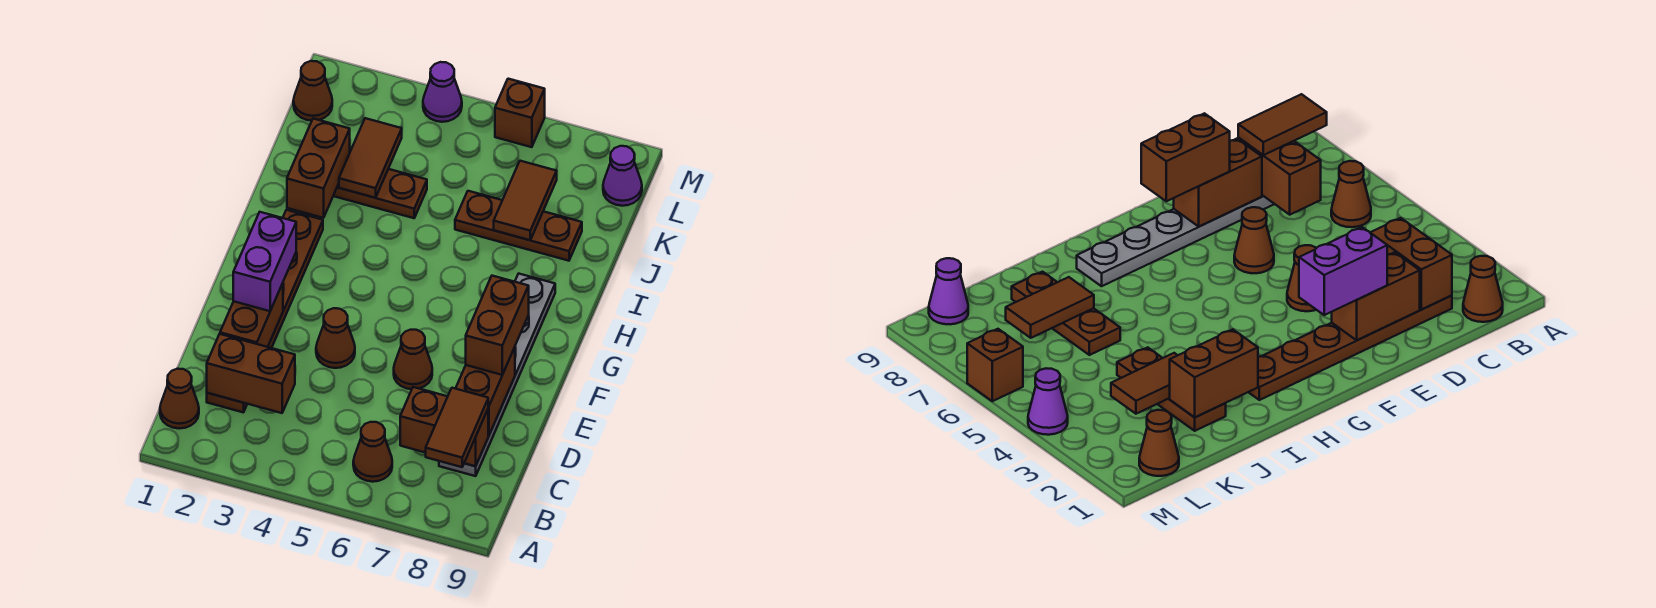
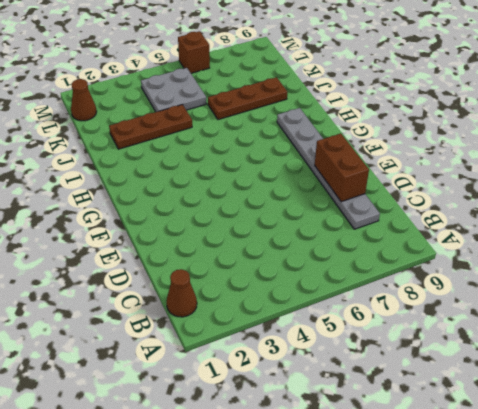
grey plate K4:L5 level 1 -> none
none -> brown cone B6 level 1
none -> brown plate C2:H2 level 1
none -> brown cone E4 level 1

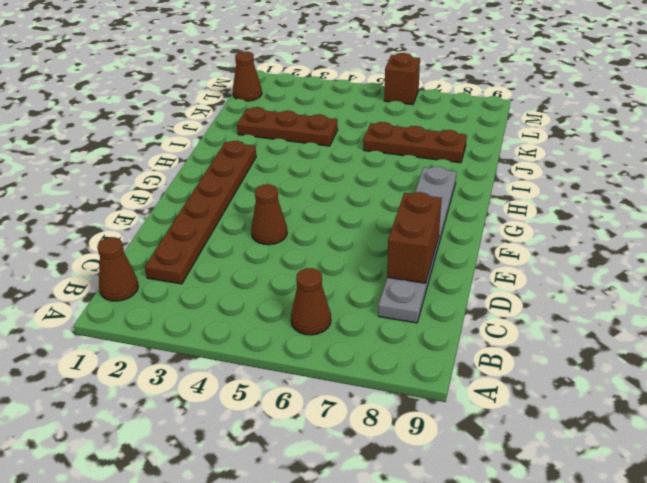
none -> brown cone E6 level 1
none -> purple cone L9 level 1
none -> purple cone M4 level 1

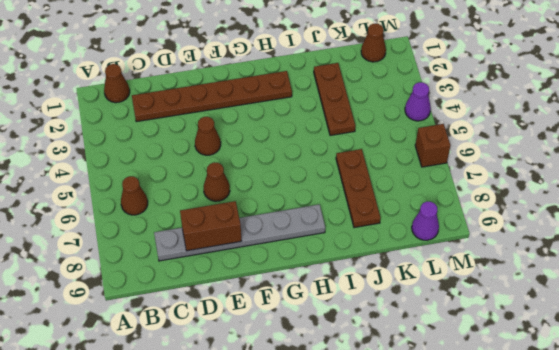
none -> brown brick C2:C3 level 2
none -> brown brick C7:C8 level 2
none -> brown brick D2:E2 level 2

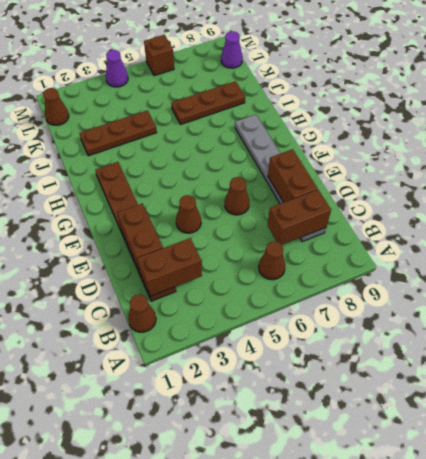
none -> brown brick I2:J2 level 2
none -> brown tile J3:K3 level 2
none -> brown tile J7:K7 level 2

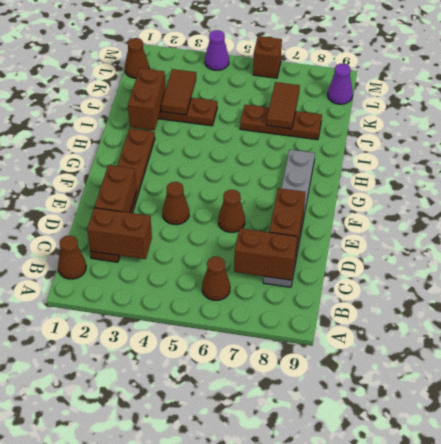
none -> brown tile B8:C8 level 3
none -> purple brick E2:F2 level 3
none -> brown brick E8:F8 level 3

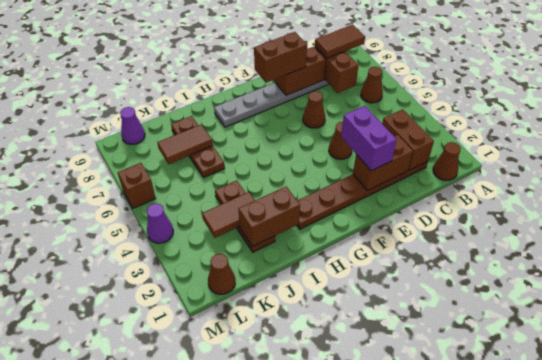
purple brick E2:E3 level 3 -> purple brick E2:F2 level 3

